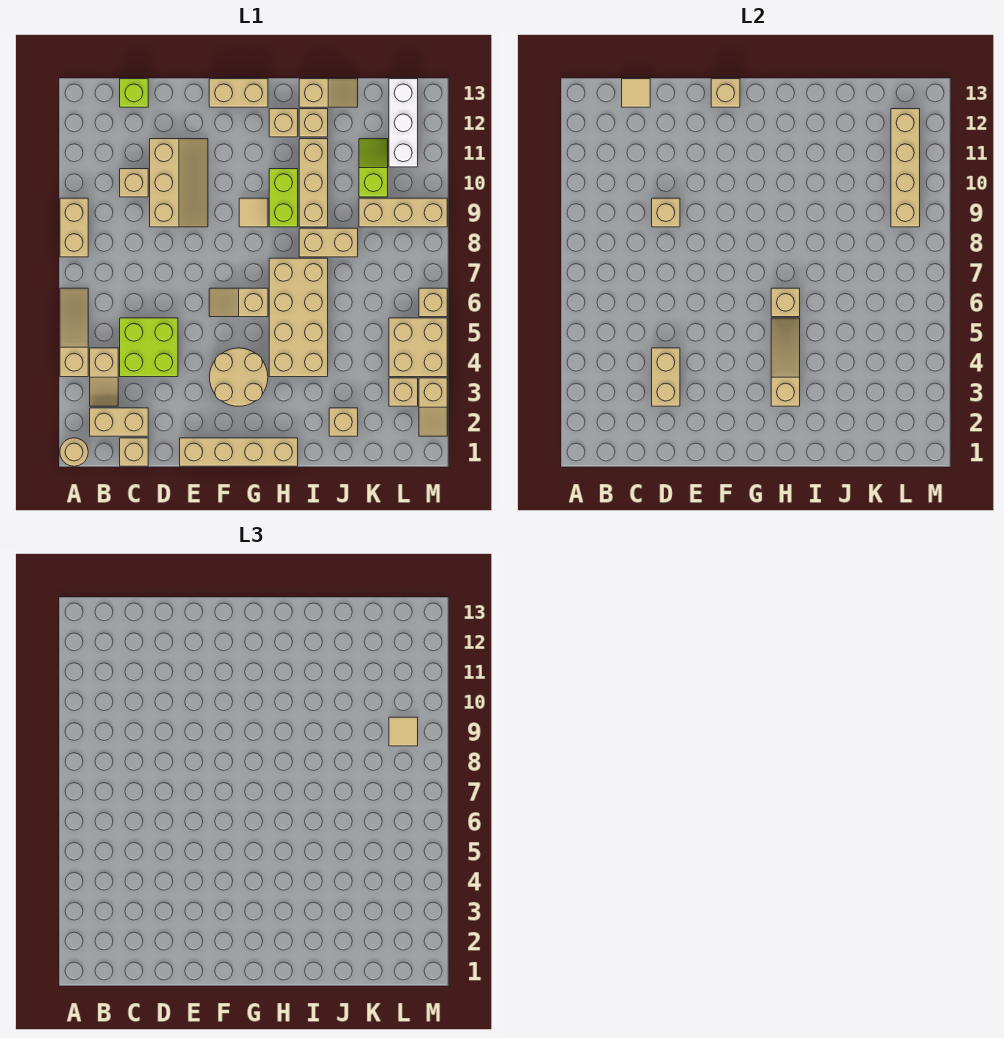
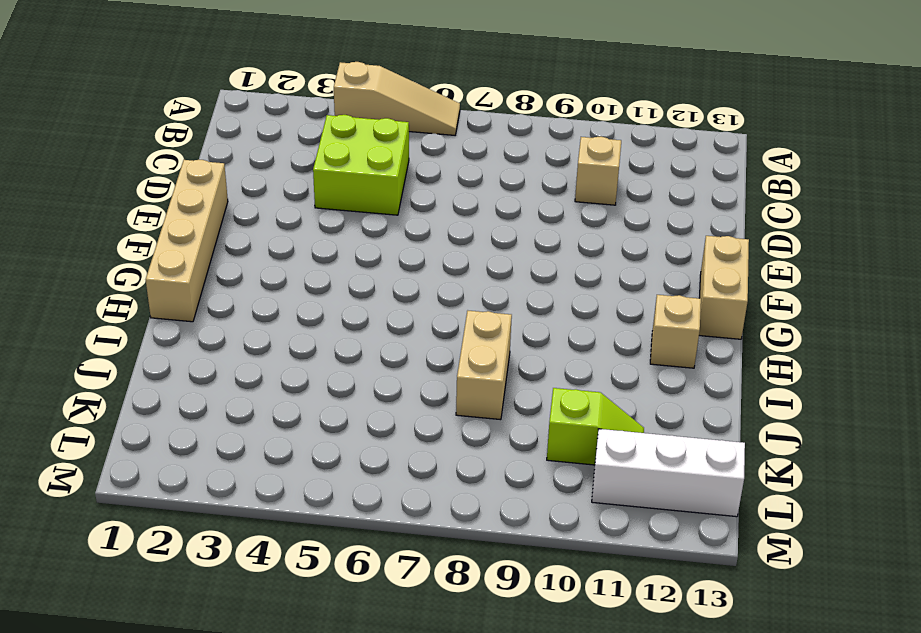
none -> tan round brick A1 level 1
none -> tan brick A8:A9 level 1
none -> tan brick B2:C2 level 1
none -> tan slope B3:B4 level 1 top 4

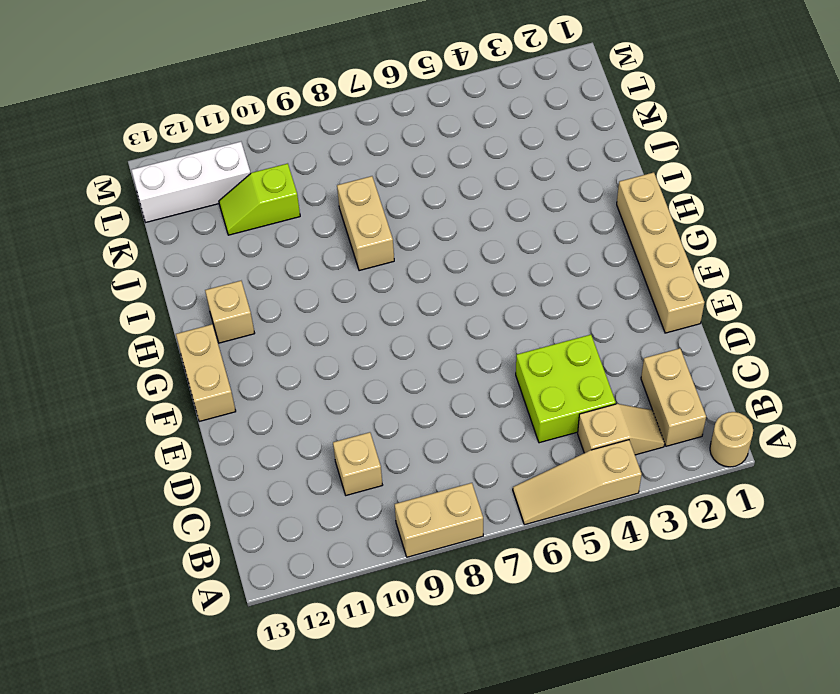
none -> tan brick C1 level 1
none -> lime brick C13 level 1
none -> tan slope D9:E11 level 1 top D
none -> tan round brick F3:G4 level 1

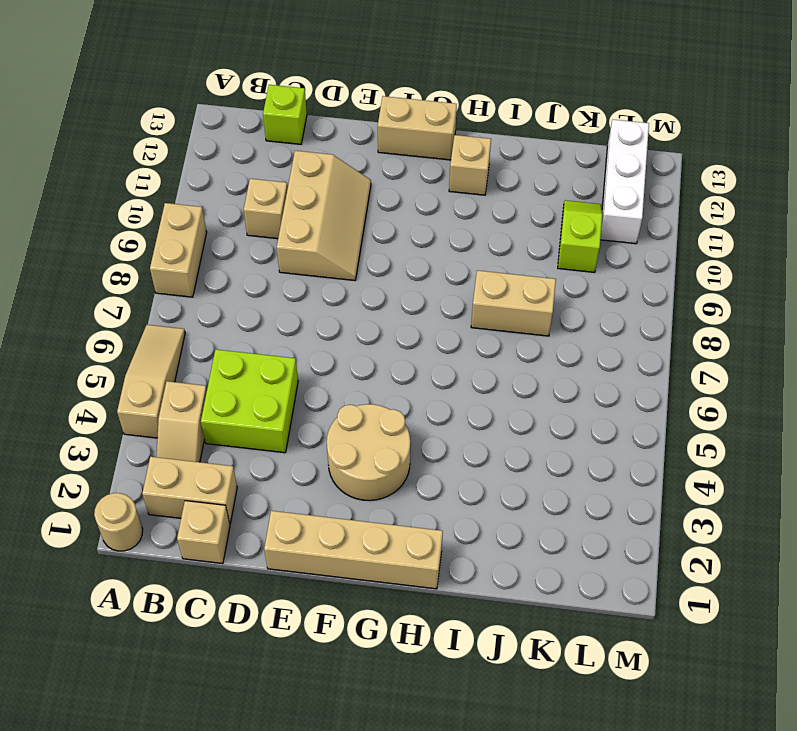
none -> tan slope F6:G6 level 1 top G
none -> tan tile G9 level 1
none -> tan brick H4:I7 level 1
none -> lime brick H9:H10 level 1

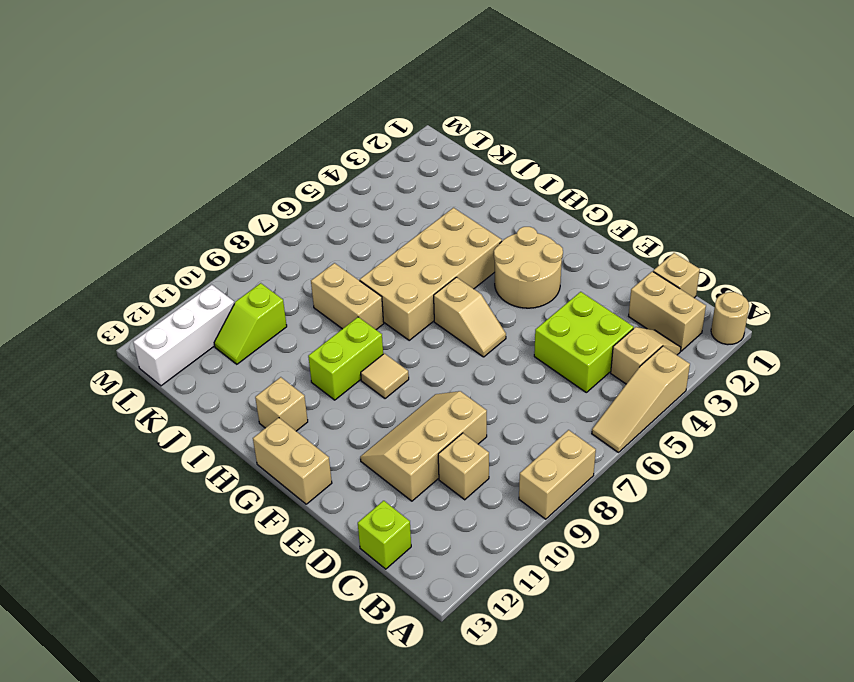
none -> tan brick E1:H1 level 1
none -> tan brick I9:I11 level 1
none -> tan brick I12 level 1
none -> tan slope I13:J13 level 1 top I

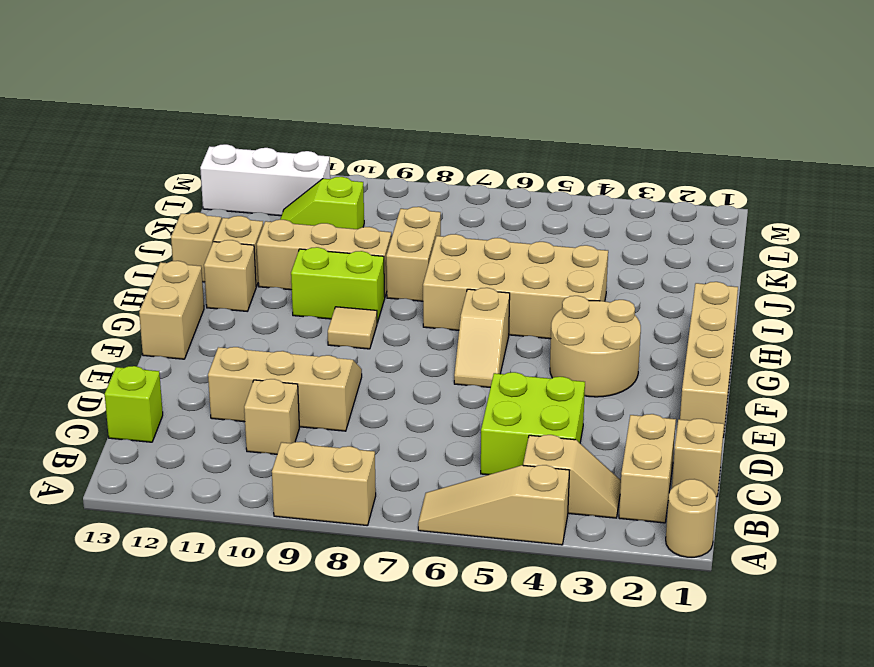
none -> tan brick J2 level 1
none -> tan brick K9:M9 level 1
none -> tan brick L3 level 1
none -> tan brick L4:M5 level 1

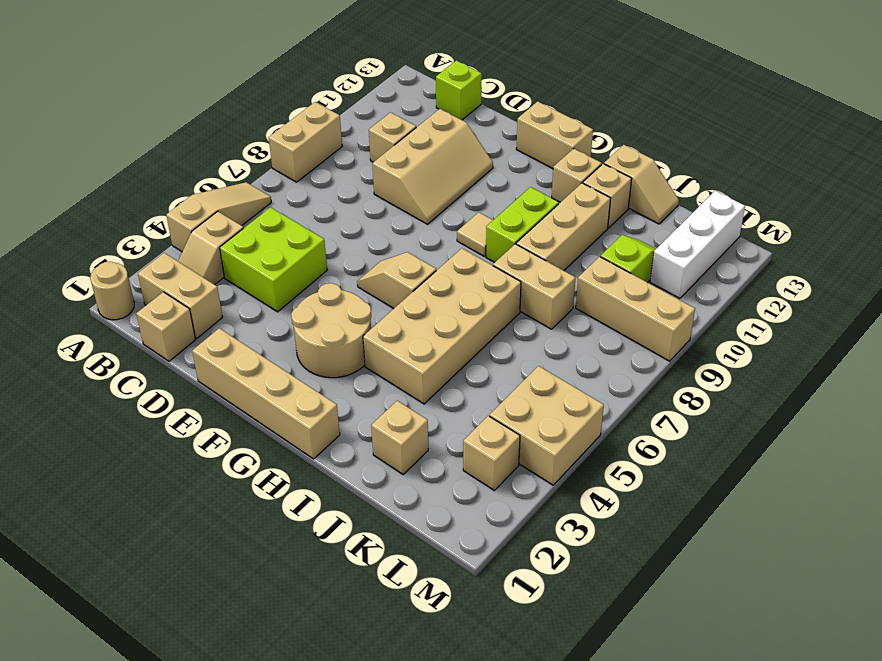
none -> tan slope M2:M3 level 1 top 3
none -> tan brick M6 level 1
none -> tan tile C13 level 2
none -> tan brick D3:D4 level 2

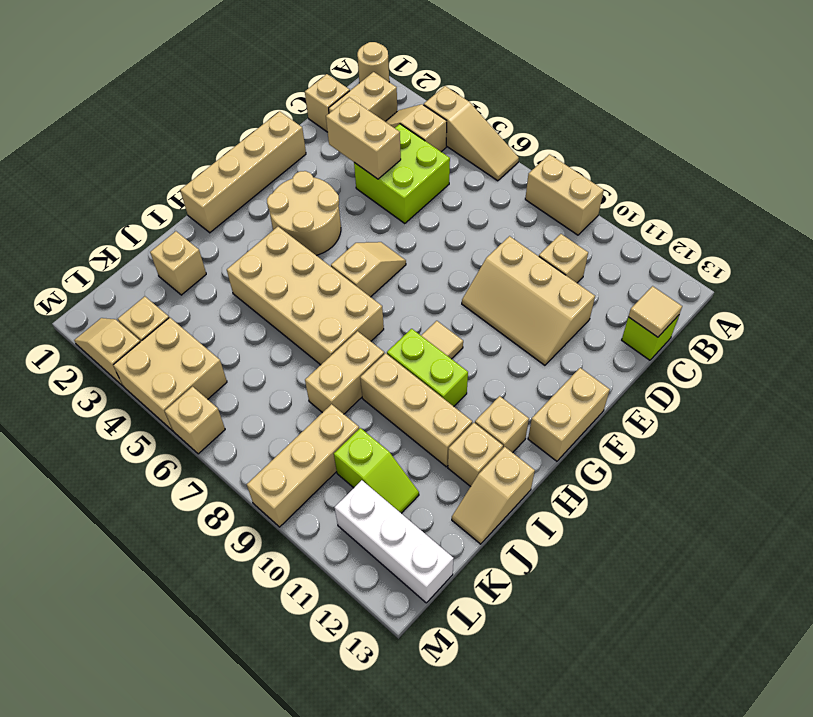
none -> tan brick D9 level 2
none -> tan brick F13 level 2
none -> tan slope H3:H5 level 2 top 3
none -> tan brick H6 level 2

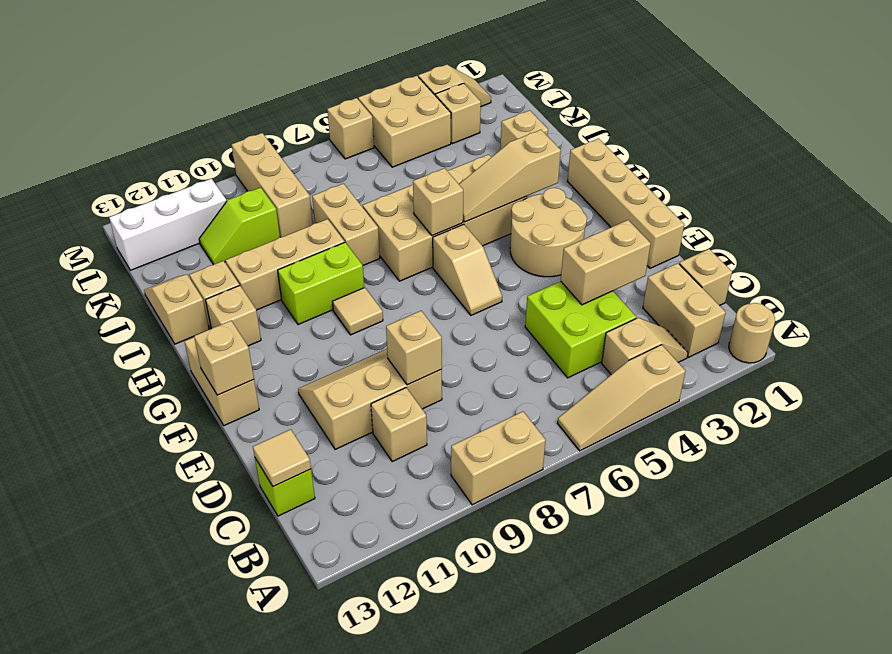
none -> tan brick L9:L12 level 2
none -> tan tile L9 level 3

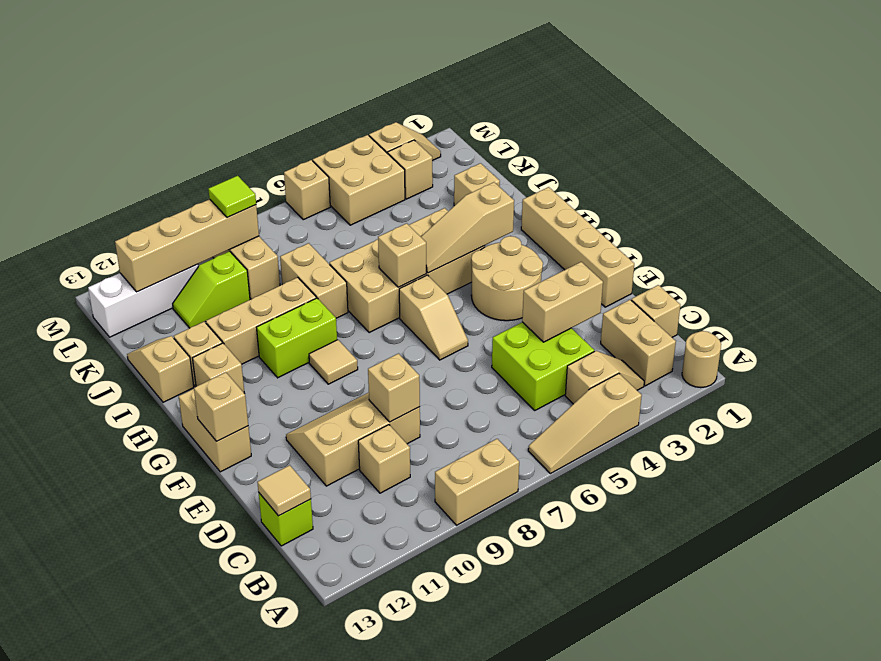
lime tile L9 level 3 -> tan tile L9 level 3

